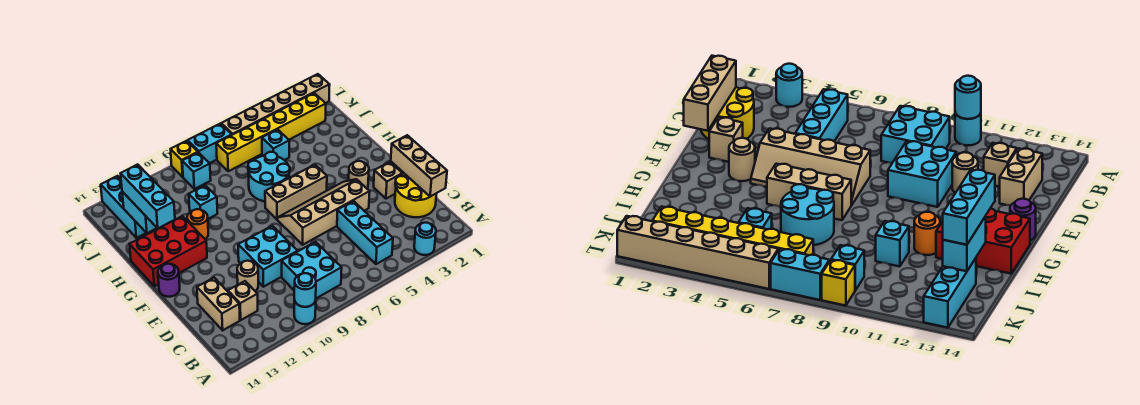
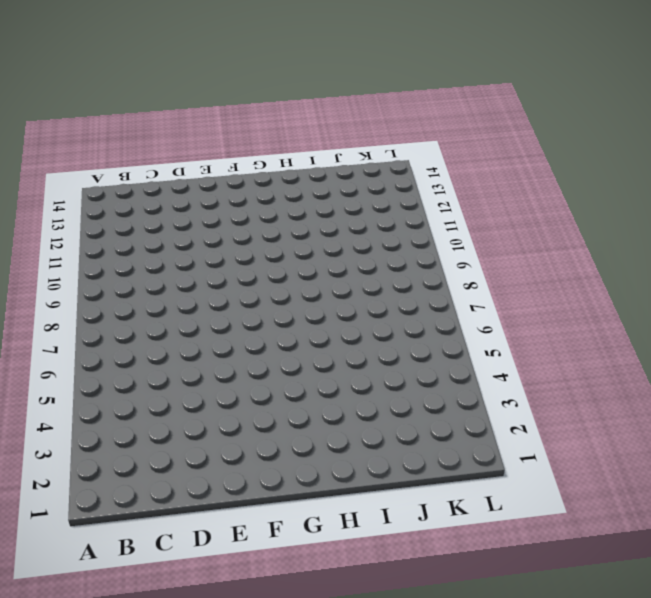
none -> cyan round brick A3 level 1
none -> cyan round brick A10 level 1
none -> cyan brick B5:D5 level 1

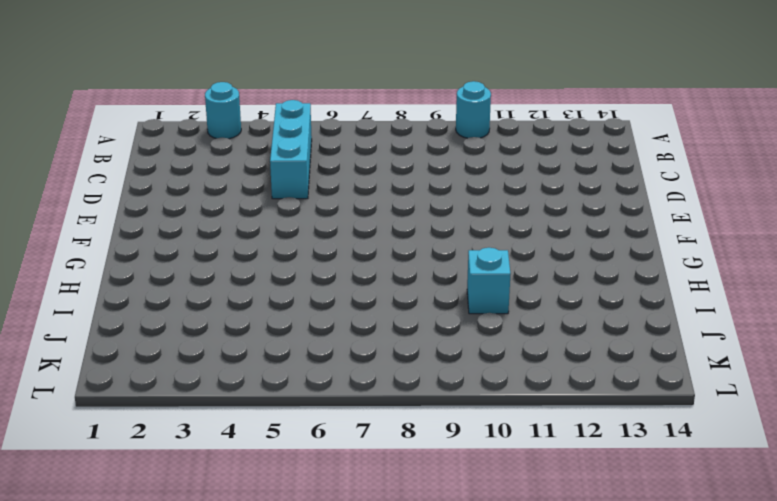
none -> cyan brick B8:C9 level 1
none -> yellow round brick C1:D2 level 1
none -> tan brick C12 level 1

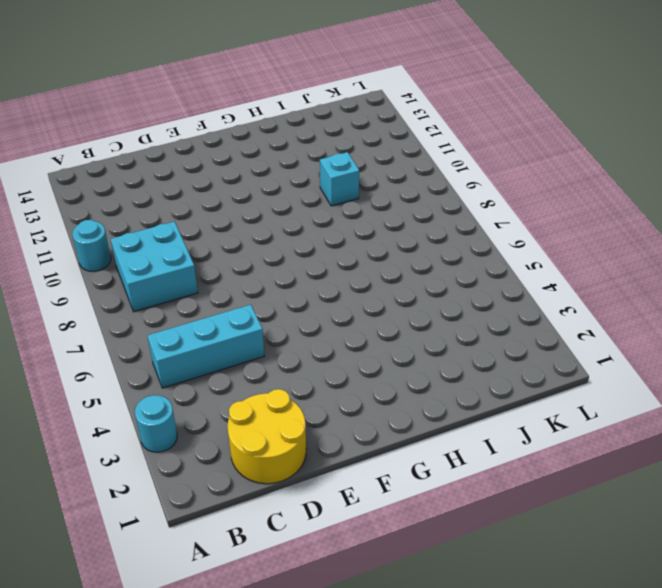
none -> tan brick C12 level 1
none -> tan brick C13:D13 level 1
none -> cyan brick D9:E10 level 1

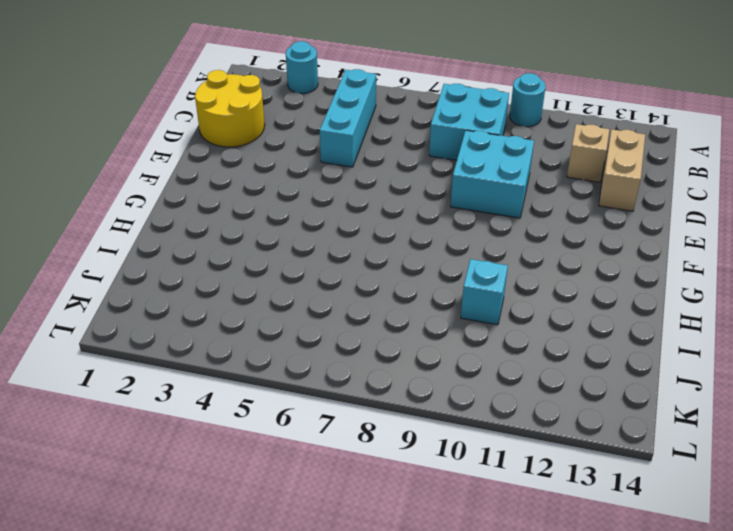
none -> tan round brick D11 level 1
none -> tan brick E2 level 1
none -> tan slope E4:F7 level 1 top E

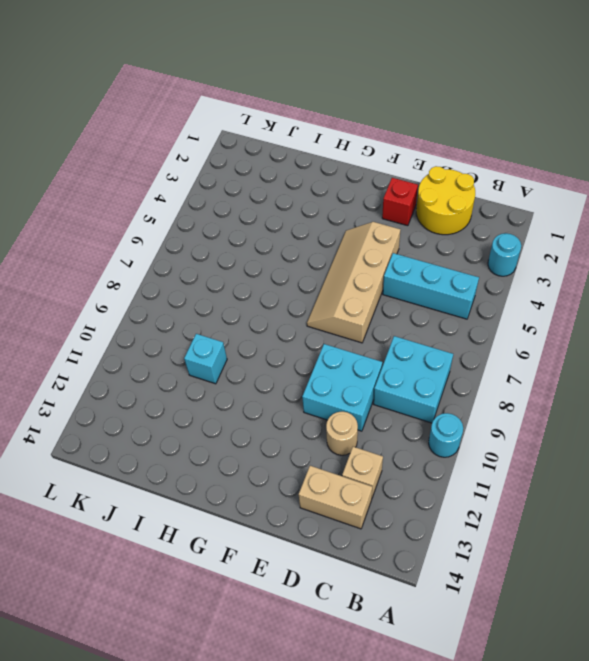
red brick E2 level 1 -> tan brick E2 level 1
none -> tan round brick F3 level 1
none -> purple round brick F14 level 1
none -> tan brick G5:G7 level 1

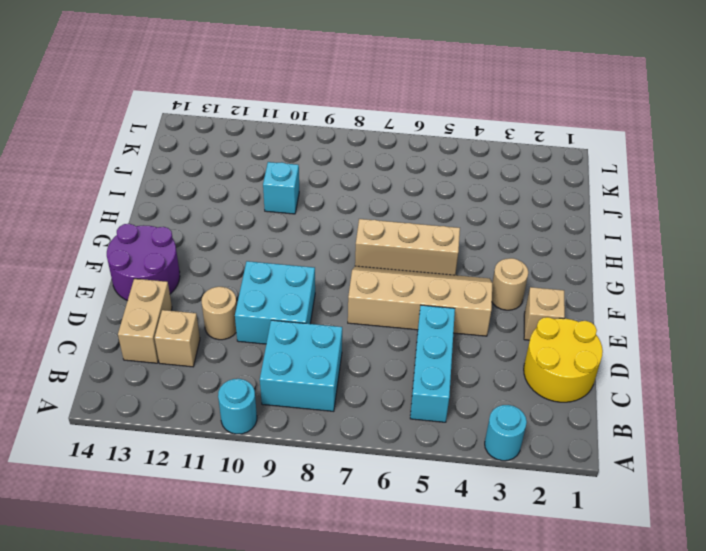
purple round brick E13:F14 level 1 -> purple round brick F14 level 1
none -> red brick G12:H14 level 1
none -> cyan round brick H6:I7 level 1
none -> orange round brick H11 level 1

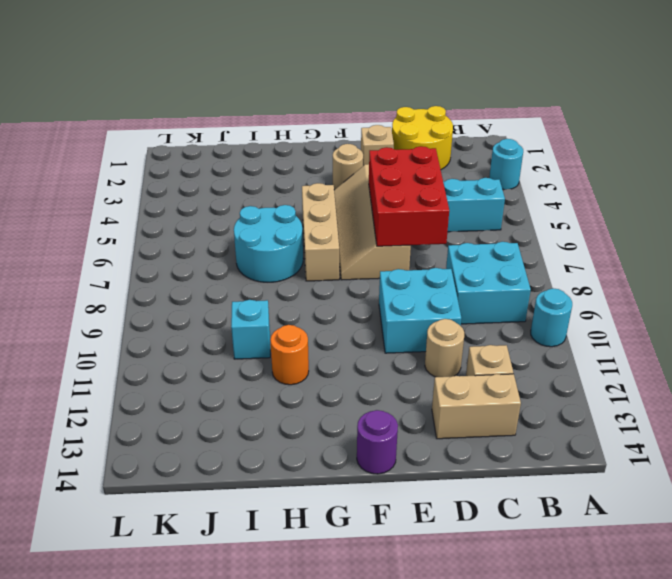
red brick D5:E7 level 2 -> red brick G12:H14 level 1
none -> cyan brick J5 level 1
none -> cyan brick J13:L13 level 1
none -> yellow brick K2:K7 level 1

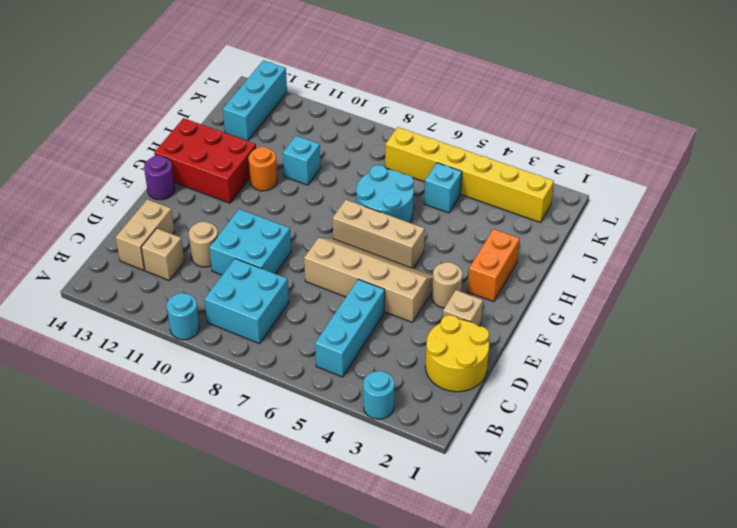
orange brick G2:H2 level 1 -> none
none -> cyan brick K9 level 1
none -> tan brick L1:L6 level 1
none -> cyan brick L7:L8 level 1

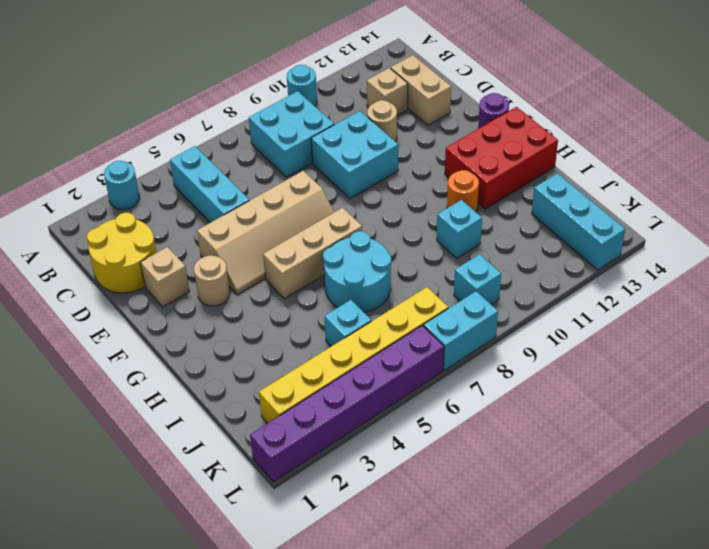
purple brick L1:L6 level 1 -> tan brick L1:L6 level 1
none -> yellow brick L9 level 1
none -> cyan round brick A10 level 2
none -> tan brick C1:E1 level 2

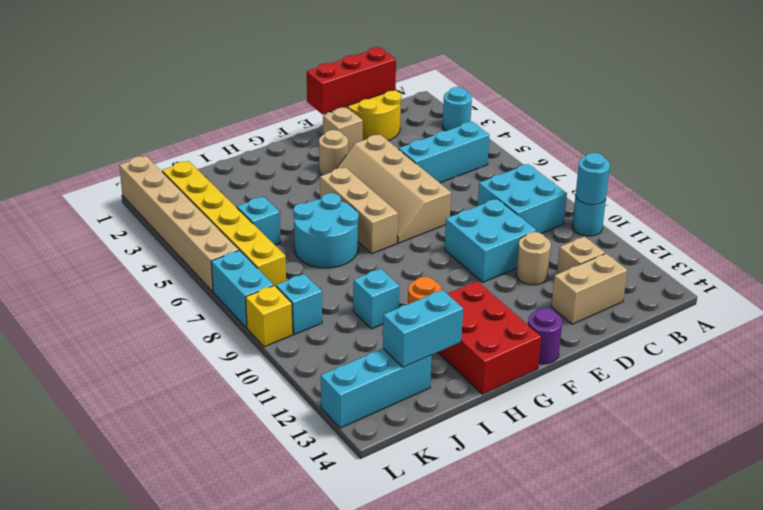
red brick C1:E1 level 2 -> tan brick C1:E1 level 2
none -> cyan brick H13:J13 level 3

